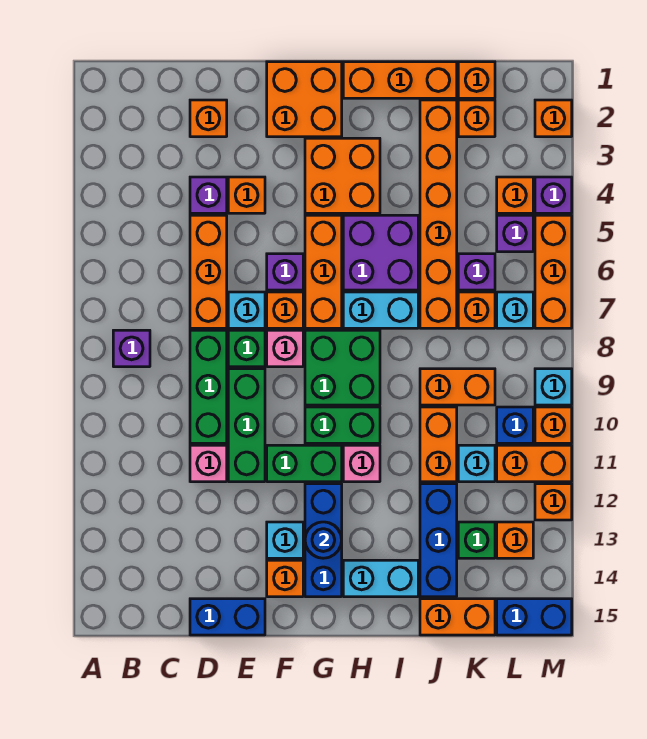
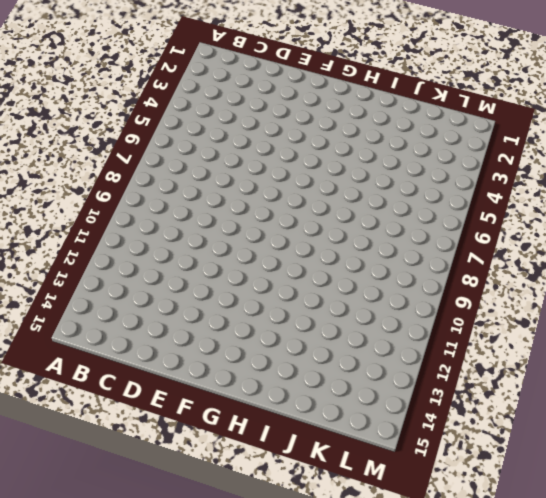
none -> purple brick B8 level 1
none -> orange brick D2 level 1
none -> purple brick D4 level 1
none -> orange brick D5:D7 level 1

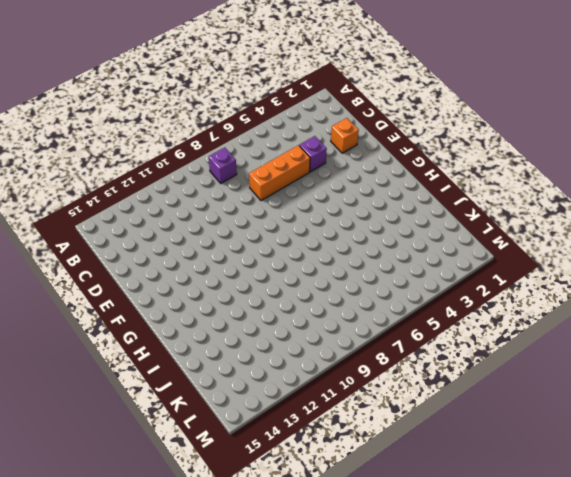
none -> green brick D8:D10 level 1
none -> pink brick D11 level 1
none -> blue brick D15:E15 level 1
none -> orange brick E4 level 1

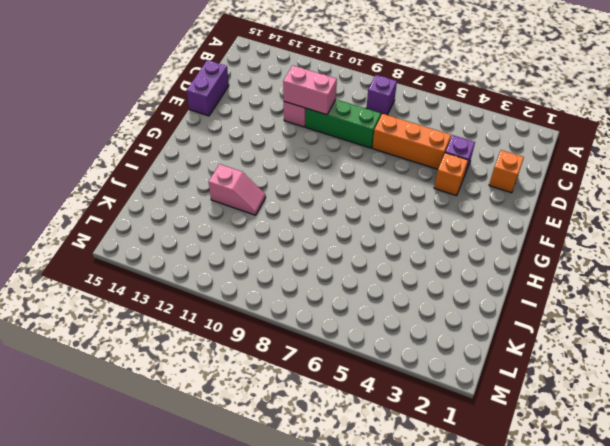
pink brick D10:D11 level 2 -> none
purple brick D15:E15 level 1 -> blue brick D15:E15 level 1
pink slope I11:I12 level 1 top 12 -> none
none -> cyan brick E7 level 1
none -> green brick E8 level 1
none -> green brick E9:E11 level 1
none -> orange brick F1:G2 level 1

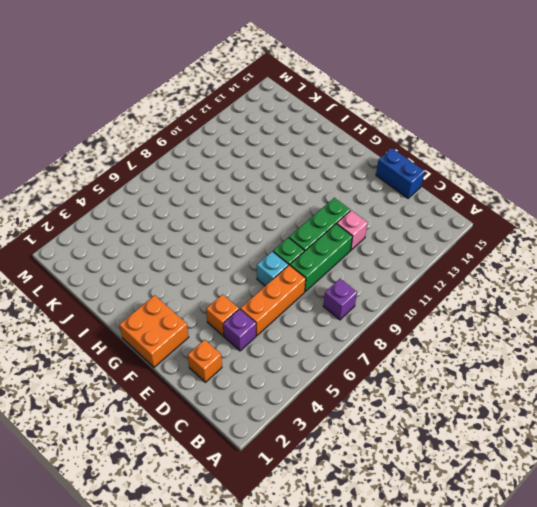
none -> purple brick F6 level 1
none -> orange brick F7 level 1
none -> pink brick F8 level 1
none -> green brick F11:G11 level 1

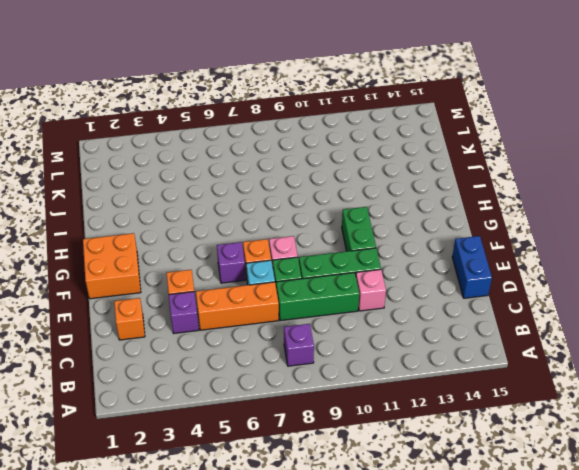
none -> cyan brick F13 level 1
none -> orange brick F14 level 1
none -> orange brick G3:H4 level 1
none -> orange brick G5:G7 level 1

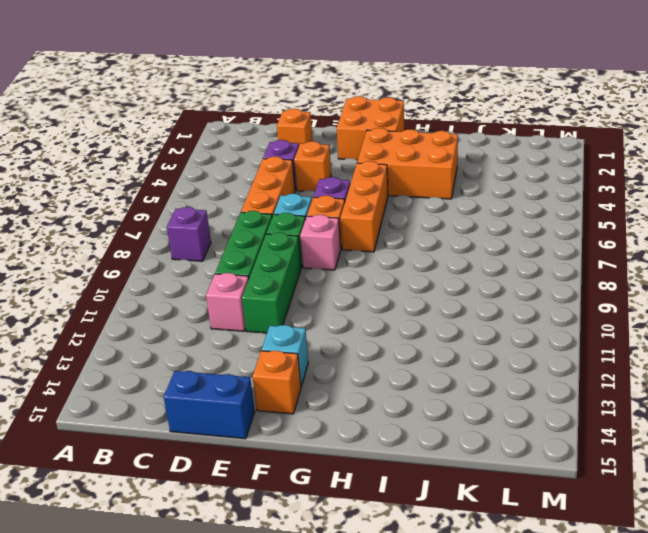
orange brick G3:I4 level 1 -> orange brick G3:H4 level 1
none -> green brick F11:G11 level 1
none -> green brick G8:H9 level 1
none -> green brick G10:H10 level 1
none -> blue brick G12:G14 level 1

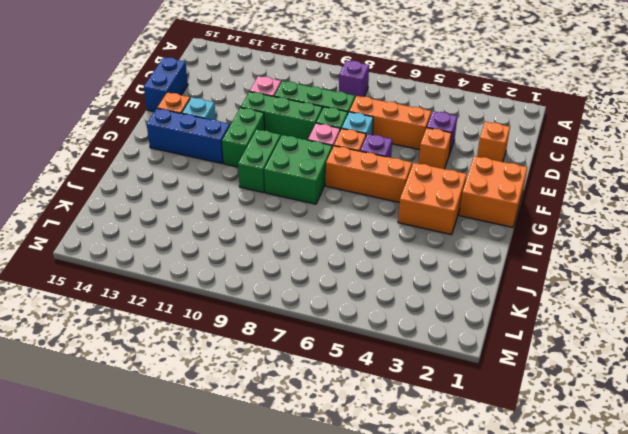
none -> orange brick H1:J1 level 1
none -> purple brick H5:I6 level 1
none -> cyan brick H7:I7 level 1
none -> pink brick H11 level 1

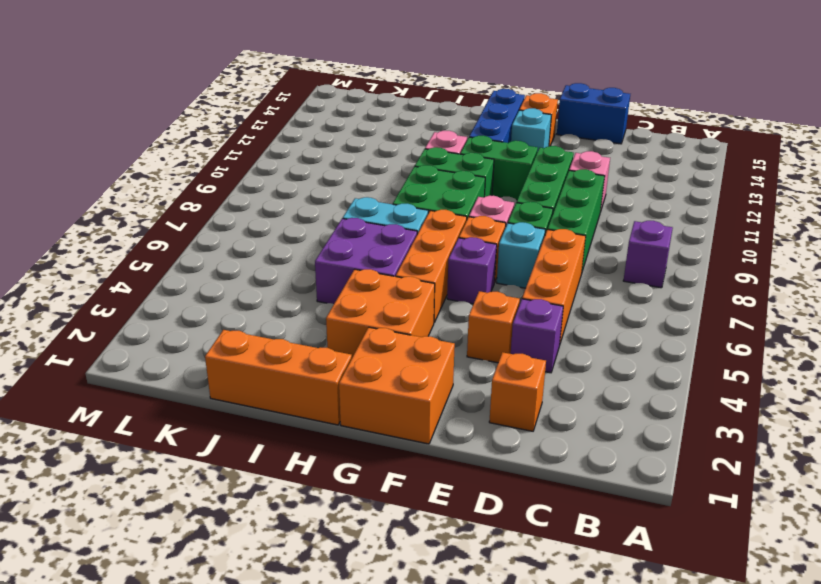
none -> cyan brick H14:I14 level 1
none -> orange brick J2:J7 level 1
none -> orange brick J9:K9 level 1
none -> orange brick J10:J11 level 1

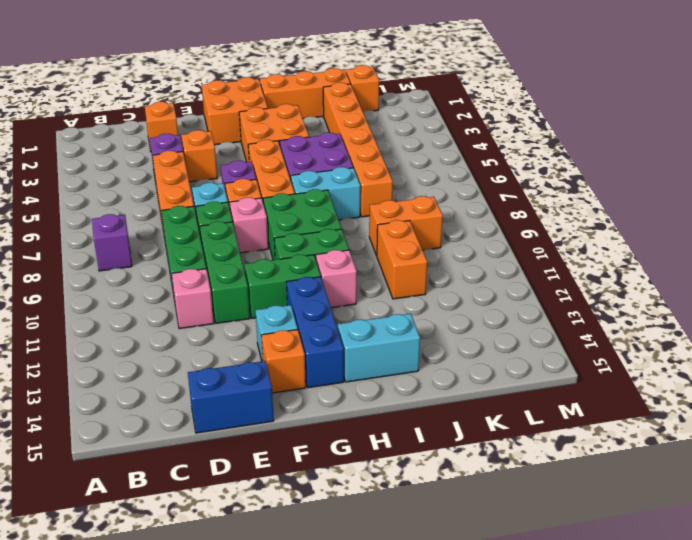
none -> blue brick J12:J14 level 1
none -> orange brick J15:K15 level 1
none -> orange brick K2 level 1
none -> purple brick K6 level 1

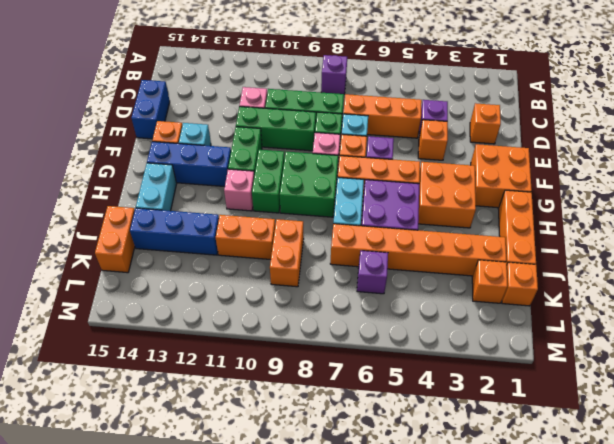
none -> orange brick K7 level 1
none -> cyan brick K11 level 1
none -> green brick K13 level 1
none -> orange brick L4 level 1

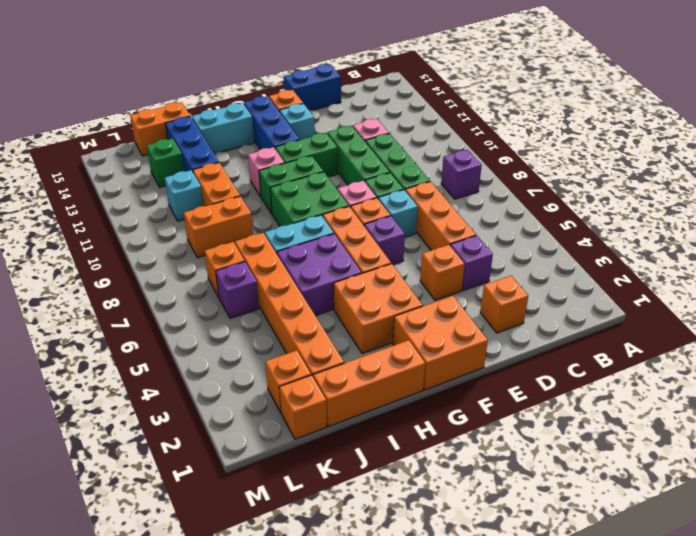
none -> orange brick L4 level 1
none -> purple brick L5 level 1
none -> cyan brick L7 level 1
none -> blue brick L10 level 1

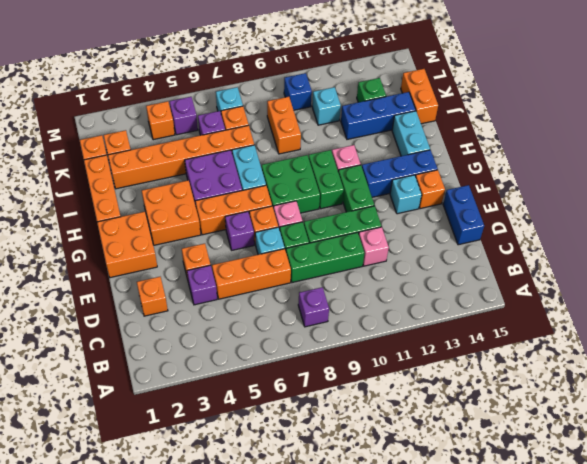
none -> orange brick J10:J11 level 1
none -> orange brick L11:M11 level 1
none -> orange brick L13 level 1
none -> blue brick L15:M15 level 1

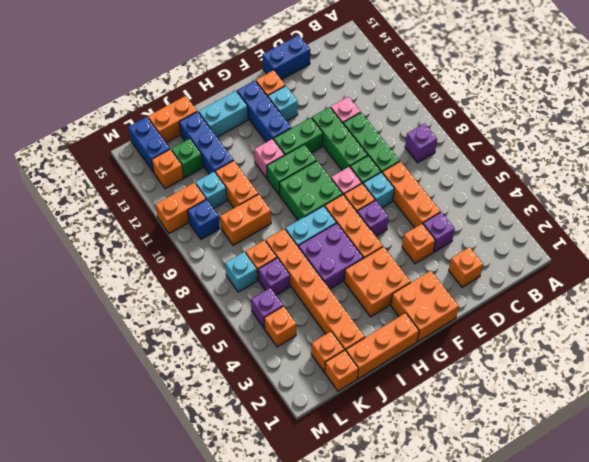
blue brick L14:L15 level 1 -> blue brick L15:M15 level 1
none -> orange brick M2 level 1
none -> purple brick M4 level 1
none -> orange brick M5:M7 level 1
none -> cyan brick M9 level 1

